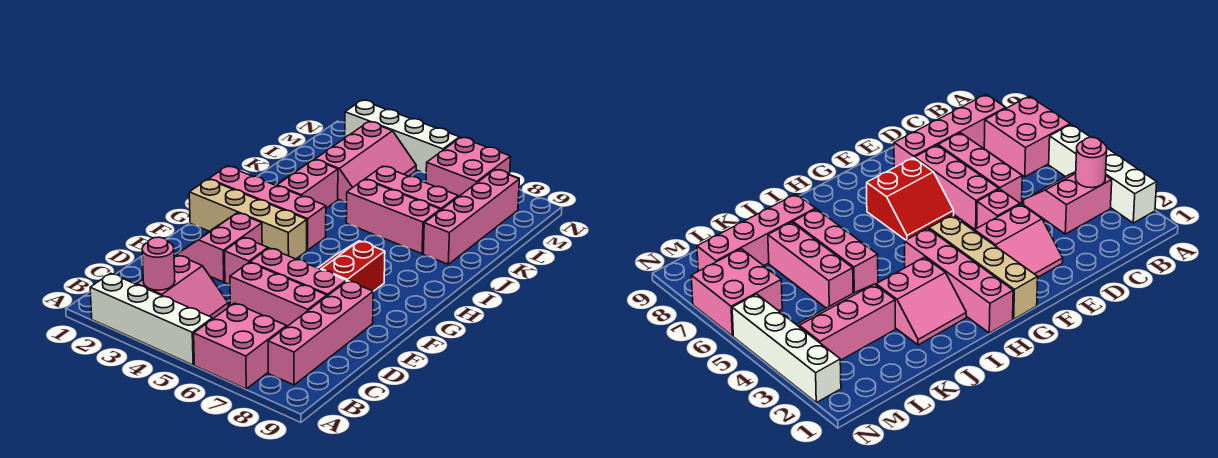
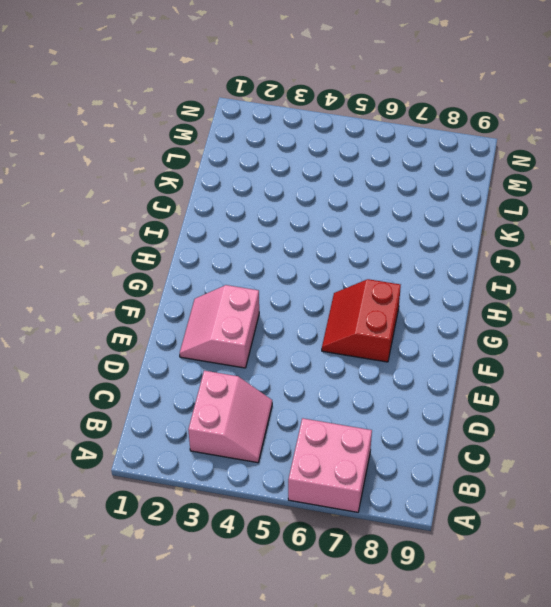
none -> white brick A2:A5 level 1
none -> pink brick B8:E8 level 1
none -> pink brick D5:D7 level 1

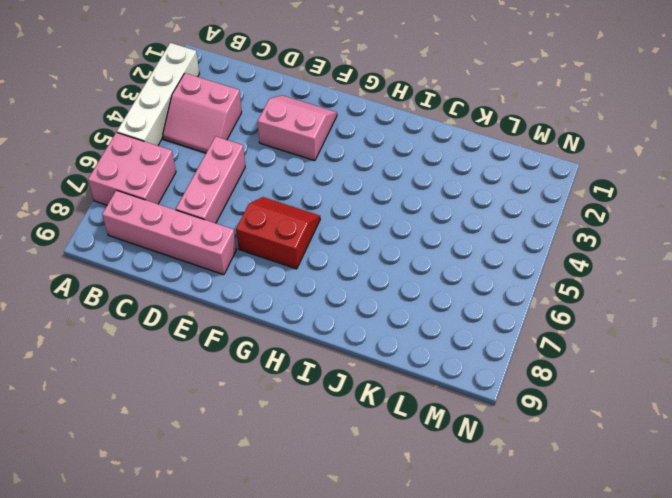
none -> pink brick E4 level 1
none -> pink brick E5:E7 level 1
none -> tan brick G1:G4 level 1

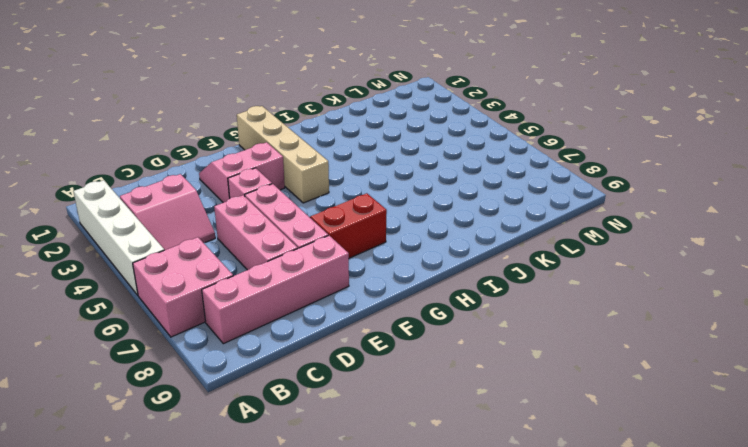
none -> pink brick H1:H4 level 1
none -> pink slope I2:J3 level 1 top 3
none -> pink brick J5:J7 level 1

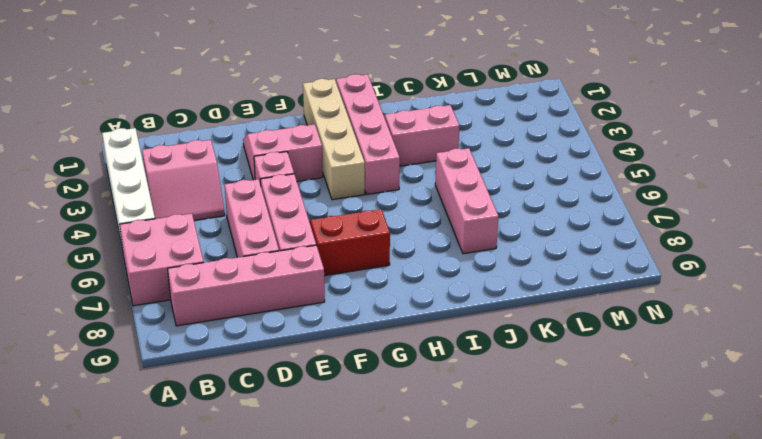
none -> pink brick J8:M8 level 1
none -> pink slope K3:M4 level 1 top 3
none -> pink brick K5:K7 level 1

